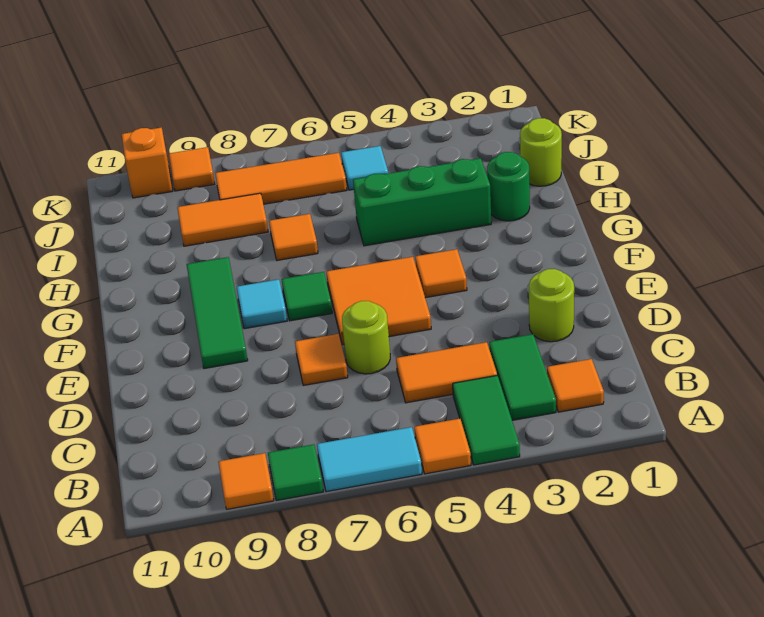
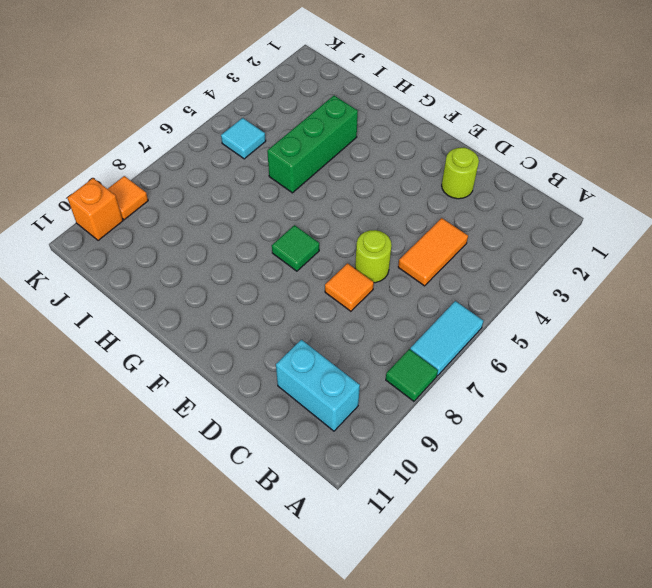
cyan brick B10:C10 level 1 -> none
none -> green tile A4:B4 level 1
none -> orange tile A5 level 1
none -> orange tile A9 level 1

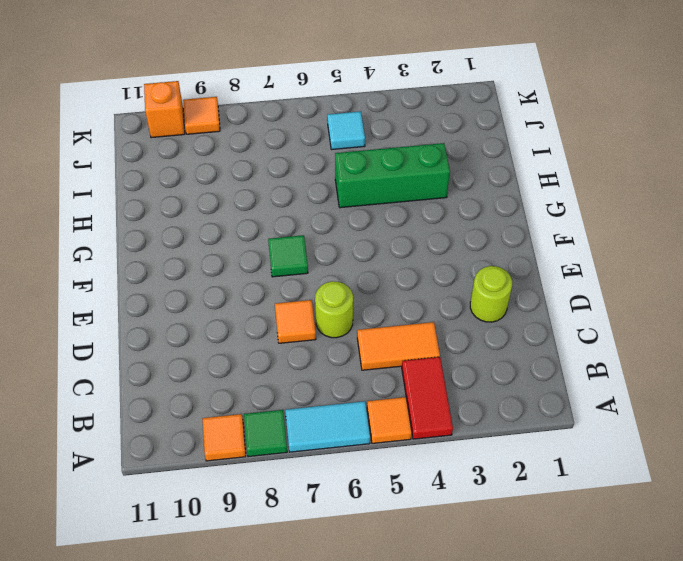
red tile A4:B4 level 1 -> green tile A4:B4 level 1
none -> orange tile B2 level 1
none -> green tile B3:C3 level 1
none -> orange tile E5:F6 level 1

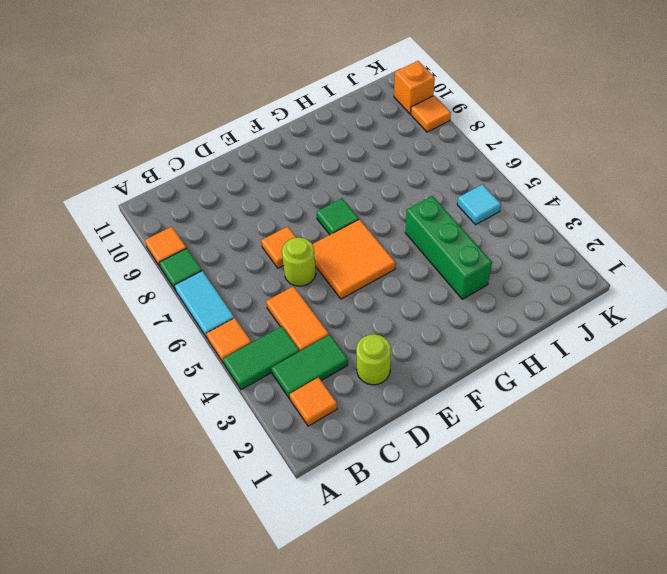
none -> green tile E9:G9 level 1
none -> orange tile F4 level 1
none -> cyan tile F8 level 1

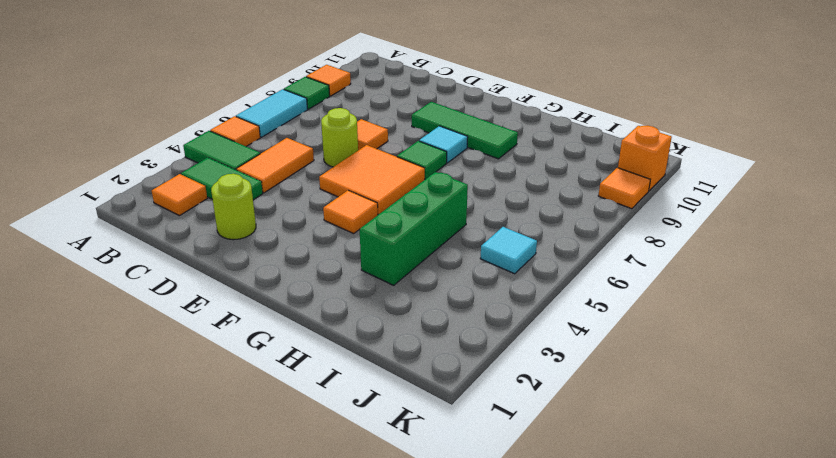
none -> green round brick H2 level 1
none -> orange tile H7 level 1
none -> lime round brick I1 level 1

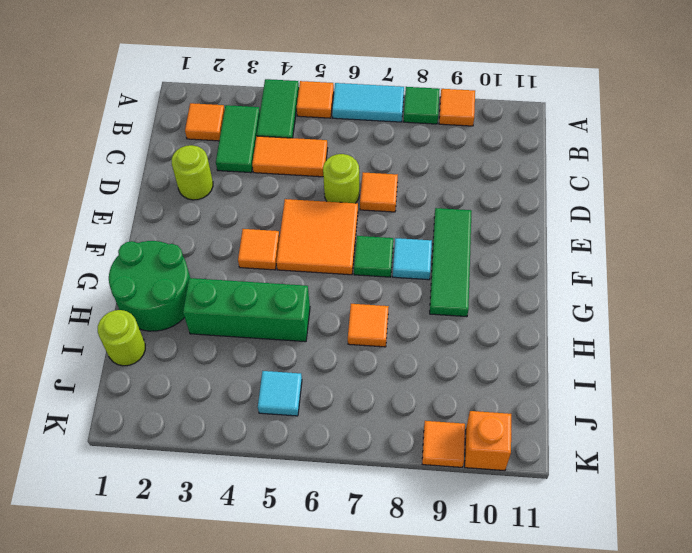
green round brick G1:H2 level 1 -> green round brick H2 level 1
none -> orange tile I8:I9 level 1
none -> orange tile J6:J8 level 1

